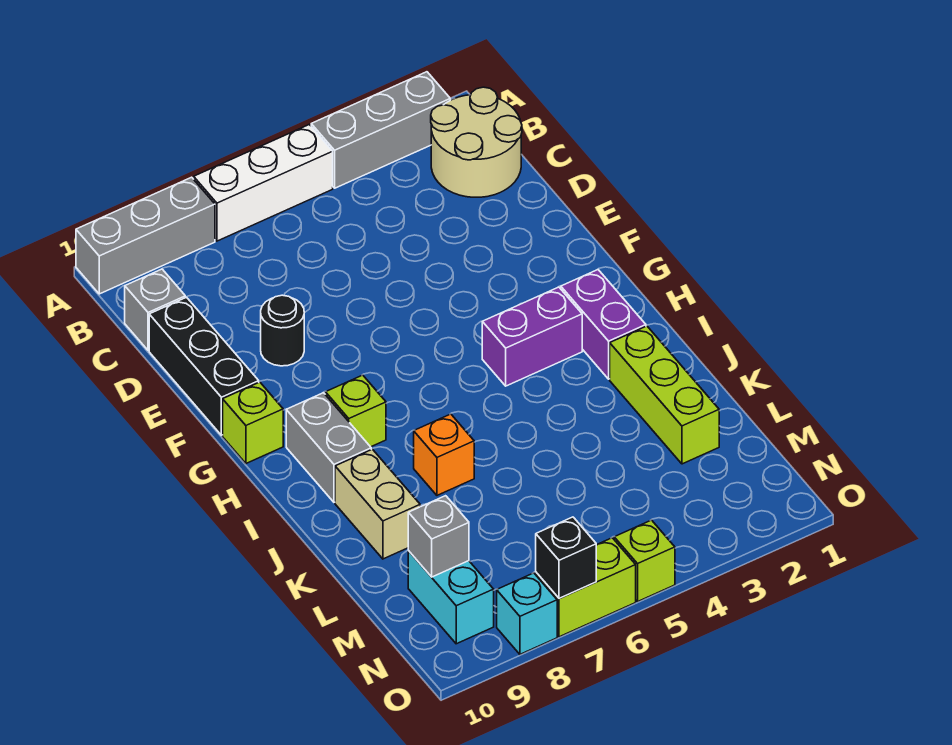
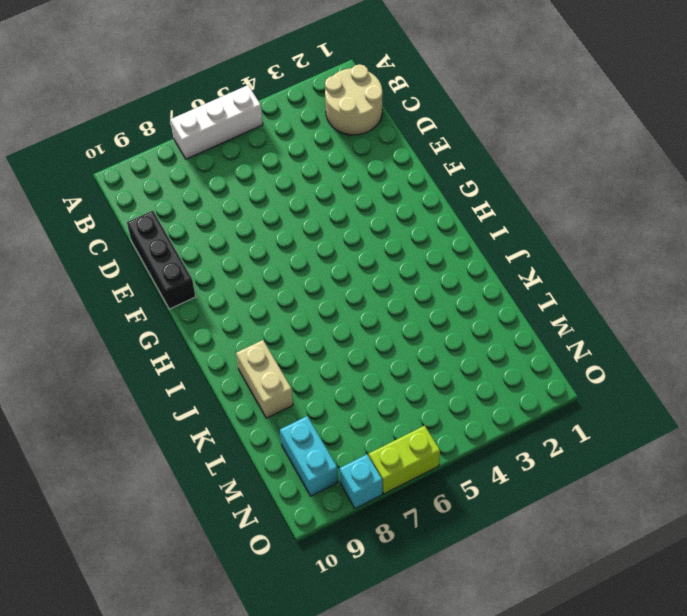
none -> grey brick A2:A4 level 1
none -> grey brick A8:A10 level 1
none -> grey brick C10 level 1

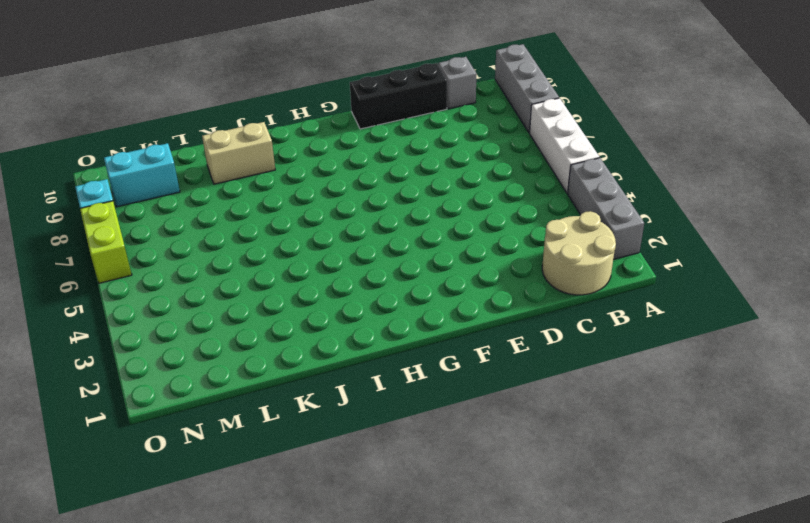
none -> black round brick E8 level 1
none -> lime brick G10 level 1
none -> purple brick H2:I2 level 1

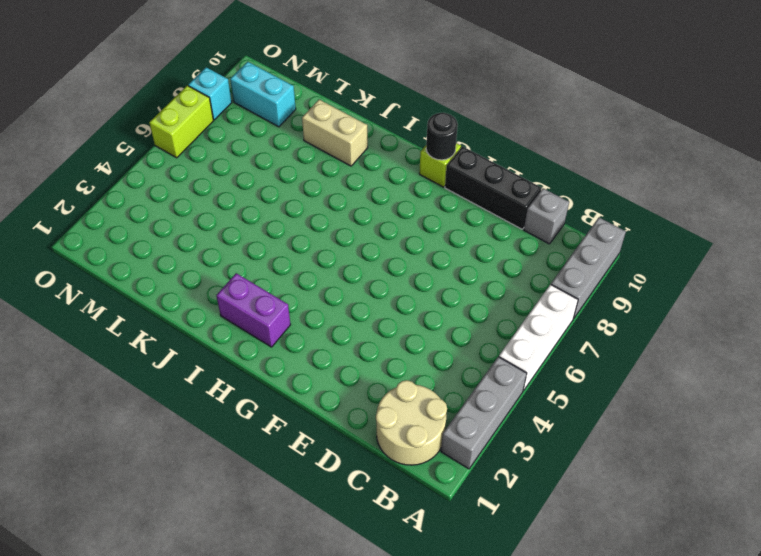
black round brick G10 level 2 -> black round brick E8 level 1
none -> purple brick H3:H4 level 1
none -> lime brick H8 level 1
none -> grey brick H9:I9 level 1

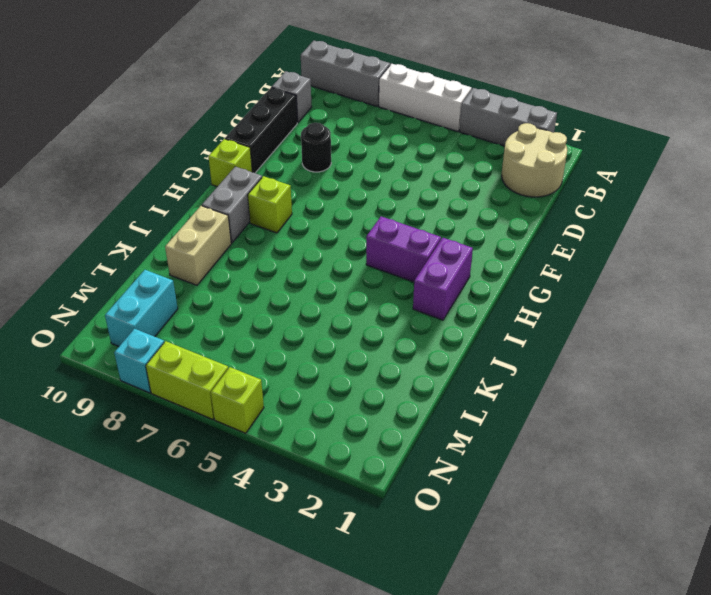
none -> lime brick J2:L2 level 1
none -> orange brick J7 level 1
none -> grey brick M9 level 2

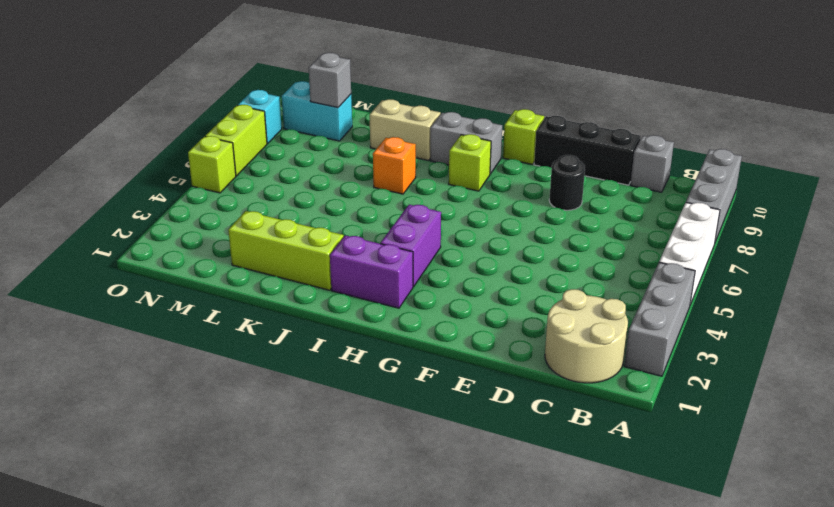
none -> black brick O7 level 2

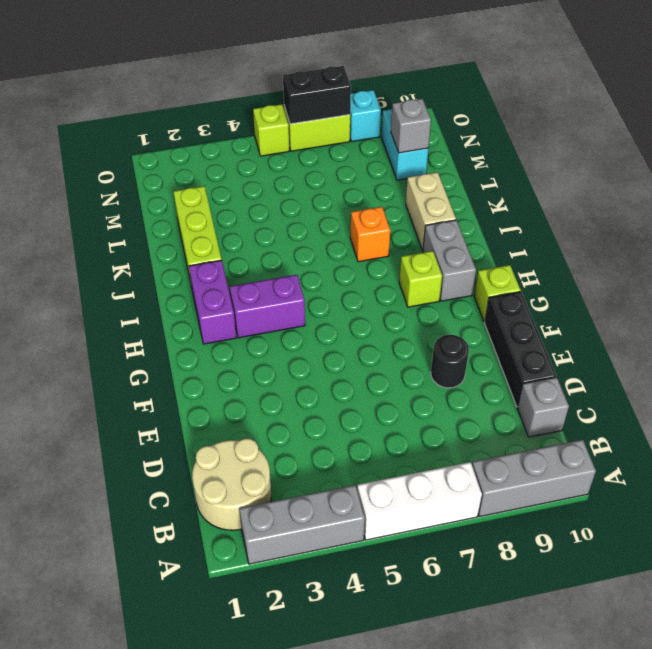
black brick O6:O7 level 2 -> black brick O7 level 2

